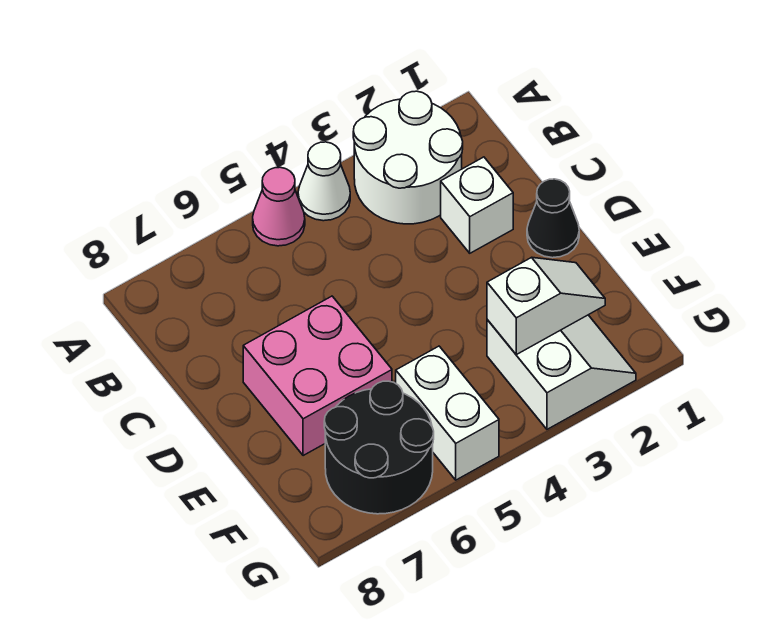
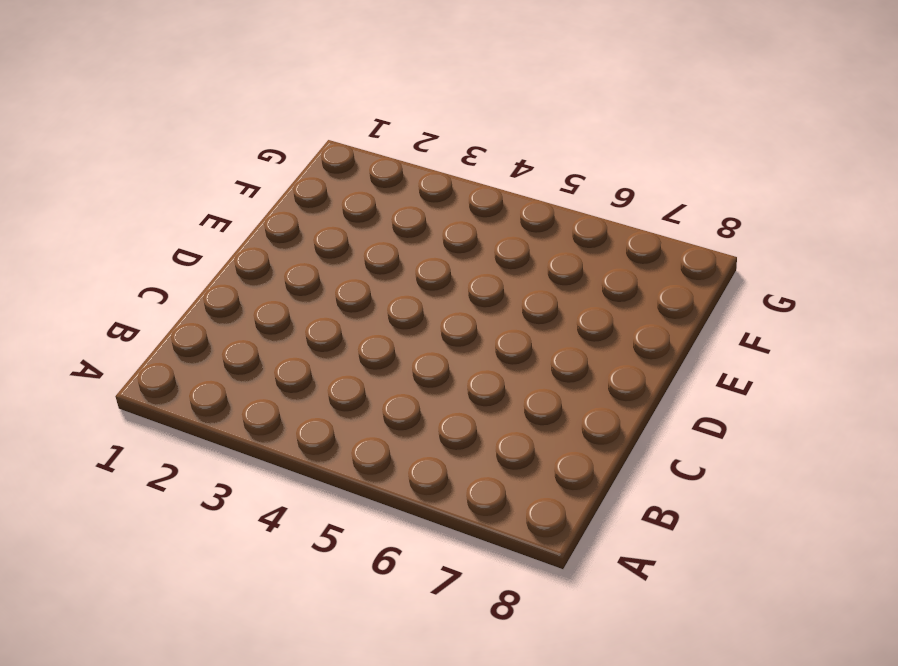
none -> white round brick A2:B3 level 1
none -> white cone A4 level 1

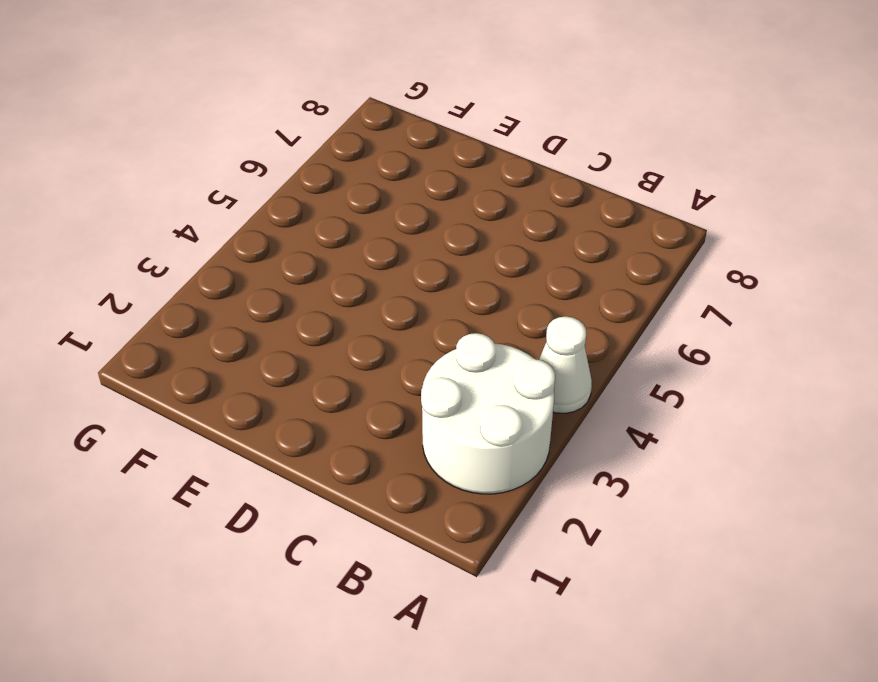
none -> pink cone A5 level 1
none -> white brick C2 level 1

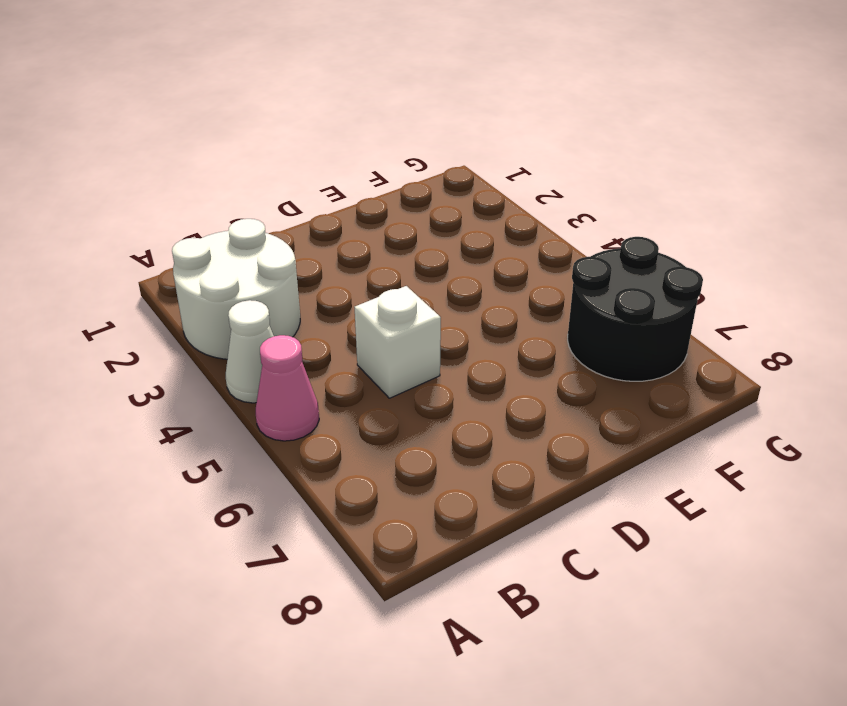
white brick C5 level 1 -> white brick C2 level 1
none -> black cone D1 level 1
none -> pink brick D6:E7 level 1

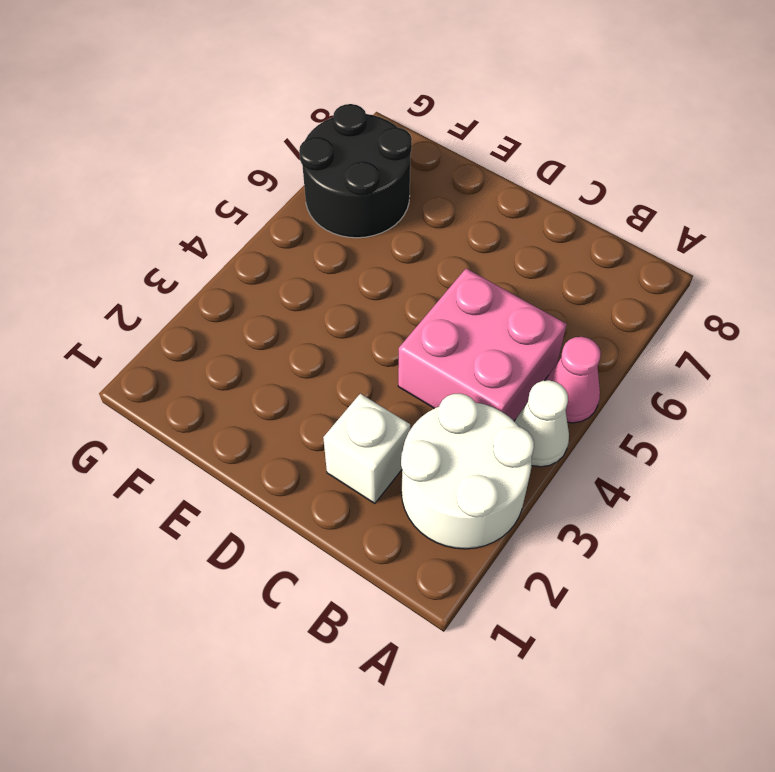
pink brick B4:C5 level 1 -> pink brick D6:E7 level 1
none -> black cone D1 level 1
none -> white slope F2:G3 level 1 top 3

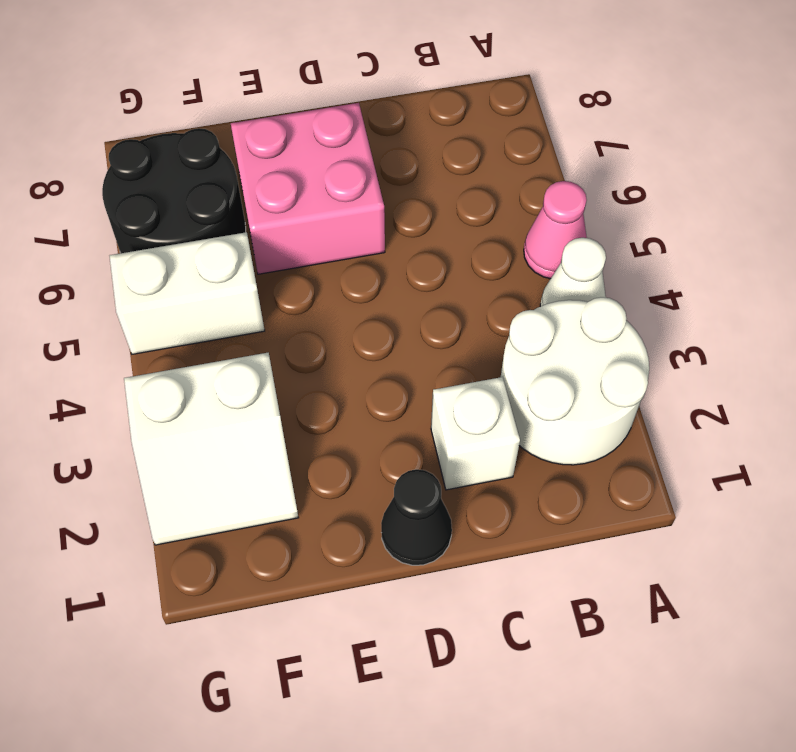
none -> white slope F2:F3 level 2 top 3

